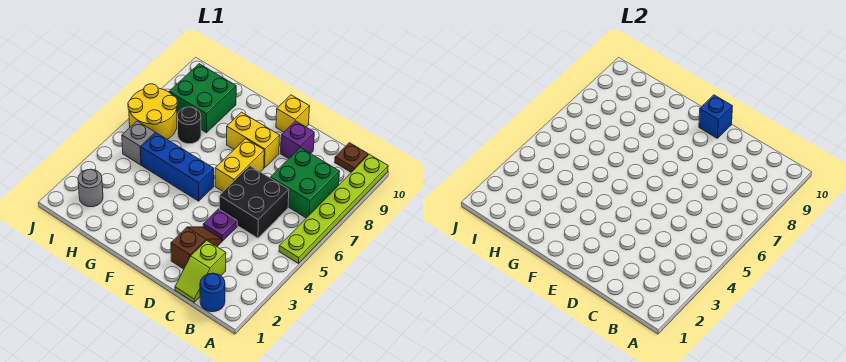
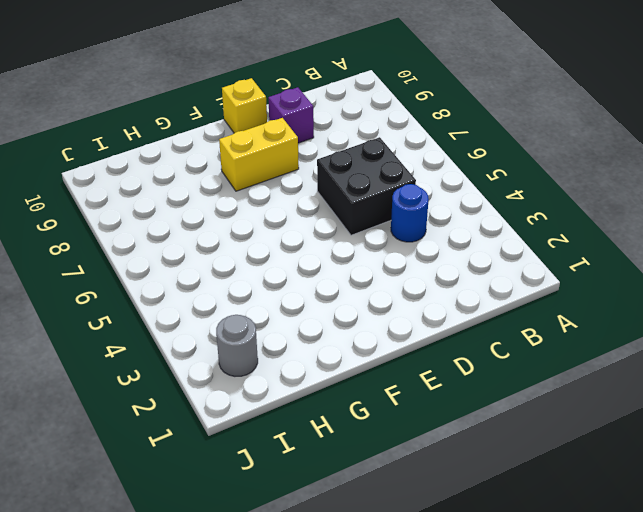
blue round brick C4 level 1 -> blue round brick B1 level 1
none -> lime plate A5:A10 level 1
none -> green brick B7:C8 level 1
none -> brown plate B10 level 1

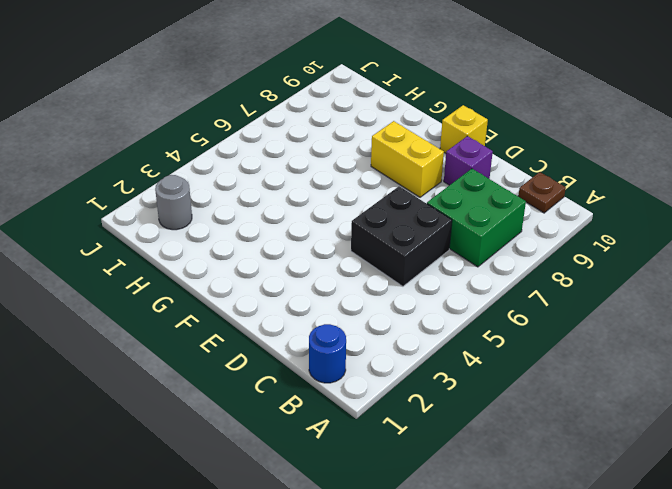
none -> lime plate A5:A10 level 1
none -> lime slope C1:C2 level 1 top 2
none -> brown slope D2:D3 level 1 top 2

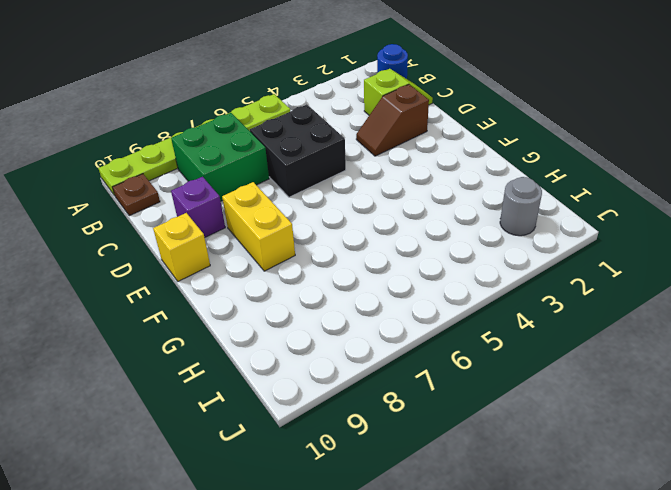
none -> purple plate D4 level 1
none -> yellow brick E6:E7 level 1
none -> blue brick F5:H5 level 1

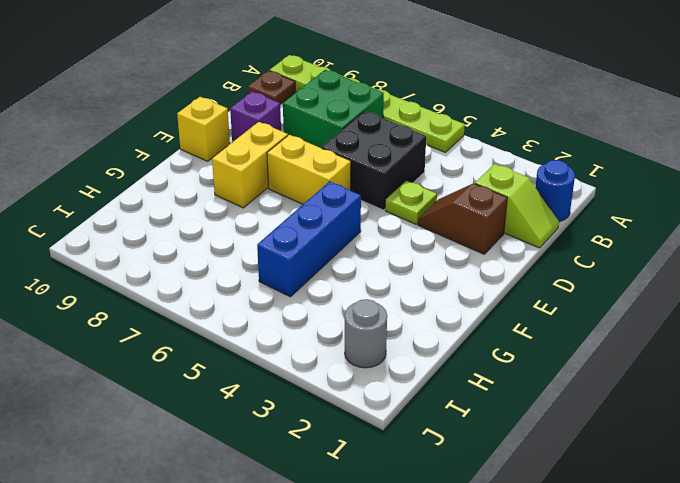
lime plate D4 level 1 -> purple plate D4 level 1
none -> black round brick H7 level 1
none -> green brick H8:I9 level 1
none -> grey brick I5 level 1

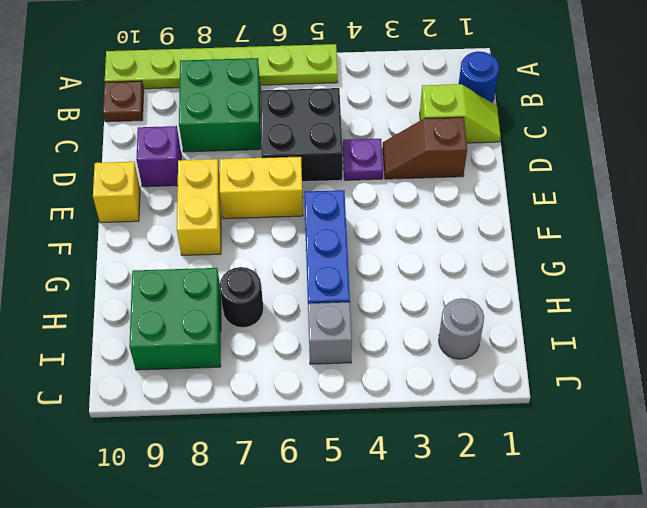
none -> yellow round brick I6:J7 level 1
none -> blue brick E10 level 2

